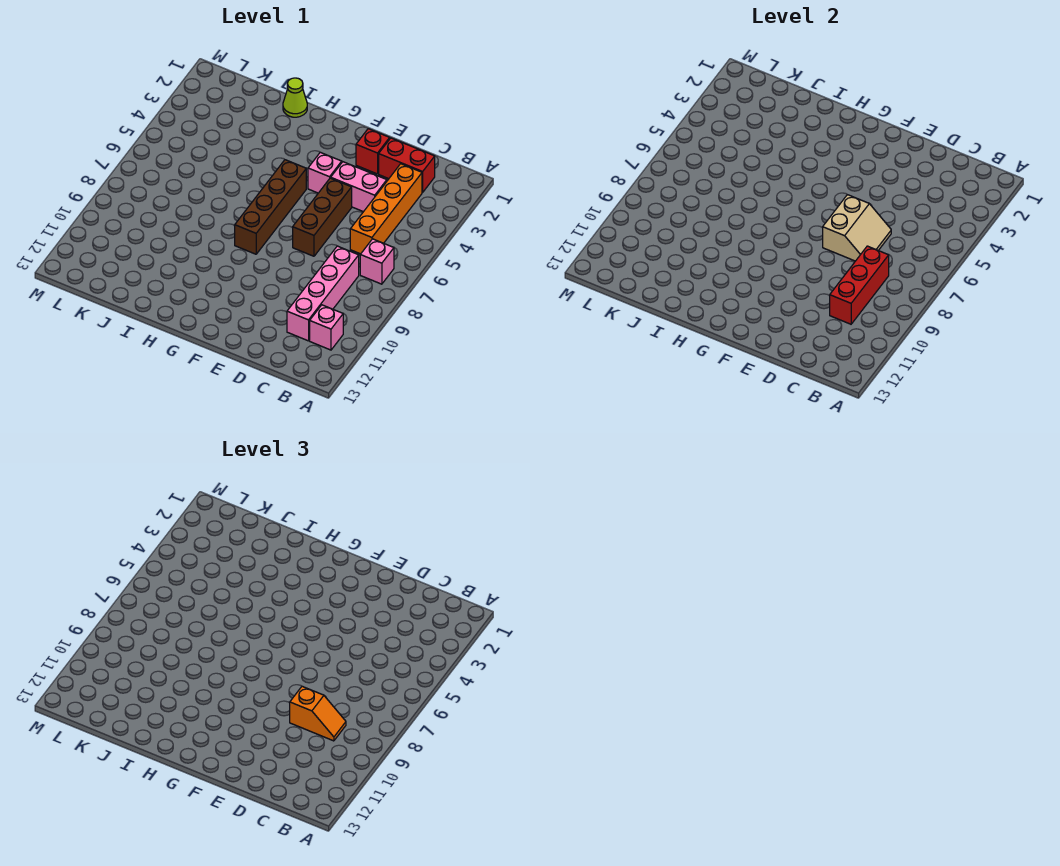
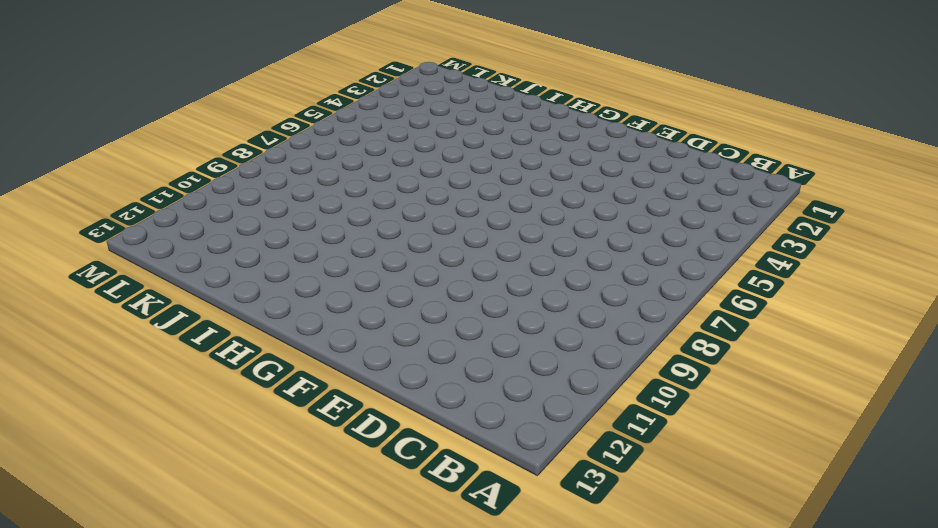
none -> pink brick B7 level 1
none -> pink brick B11 level 1
none -> red brick C2:D2 level 1

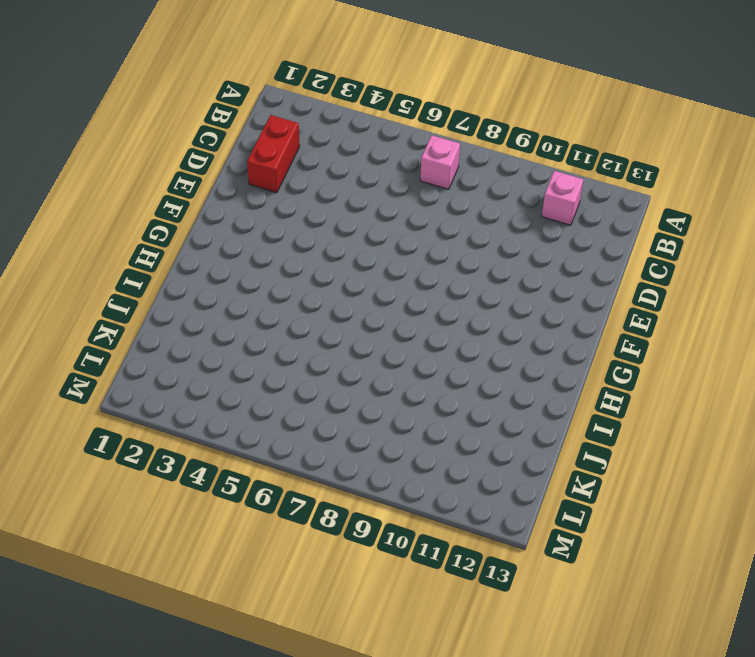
none -> orange brick C3:C6 level 1
none -> pink brick C8:C11 level 1
none -> pink brick D4:E4 level 1

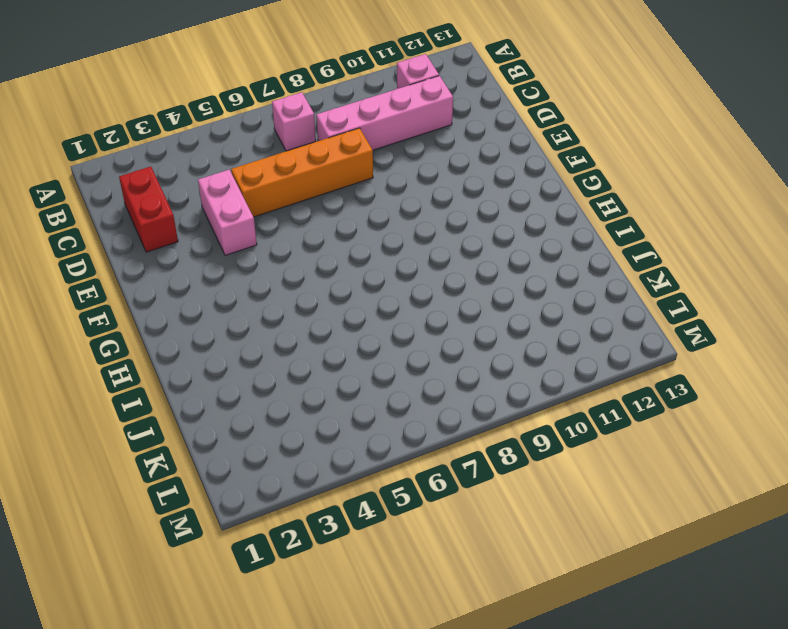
orange brick D5:D8 level 1 -> orange brick C3:C6 level 1
none -> red brick E2 level 1
none -> brown brick E5:E7 level 1
none -> pink brick F4 level 1

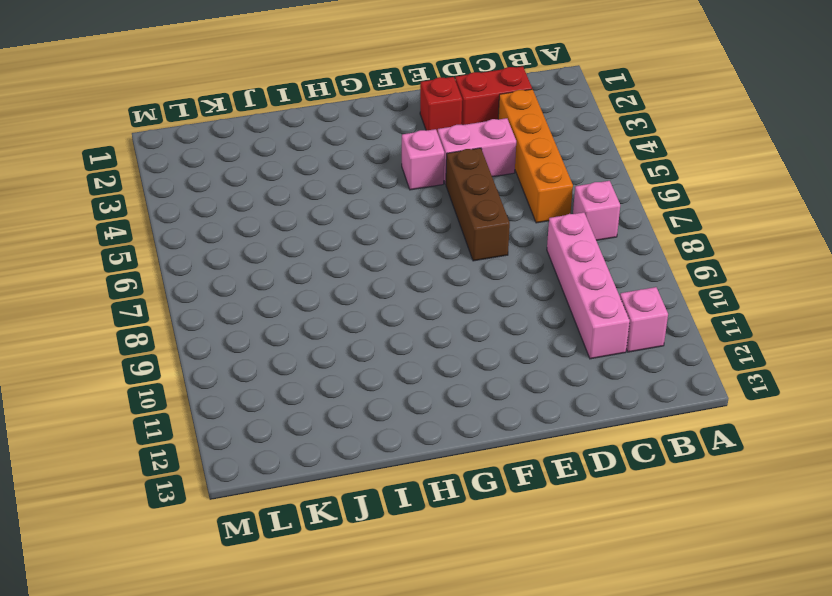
none -> brown brick G5:G8 level 1
none -> lime cone I1 level 1
none -> red brick C8:C10 level 2

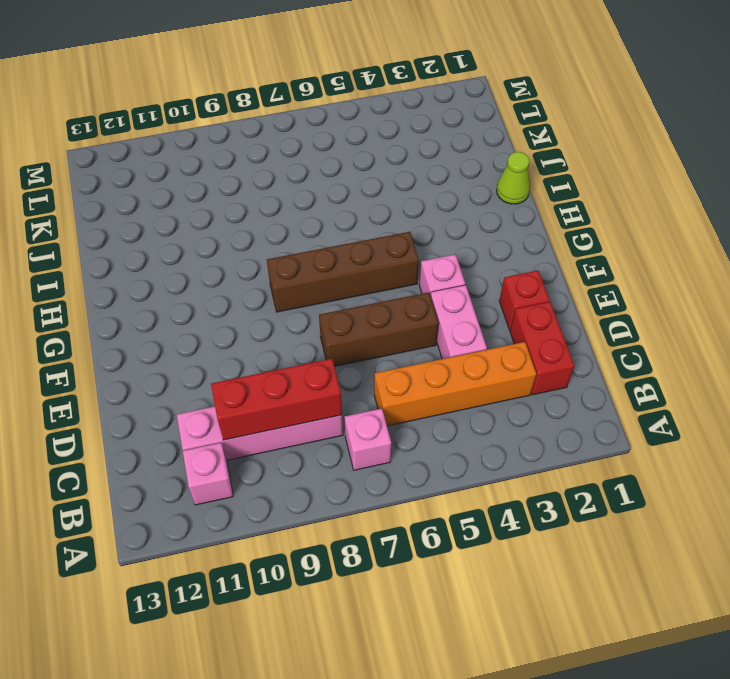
none -> tan slope D6:E7 level 2 top E
none -> orange slope C9:D9 level 3 top D

